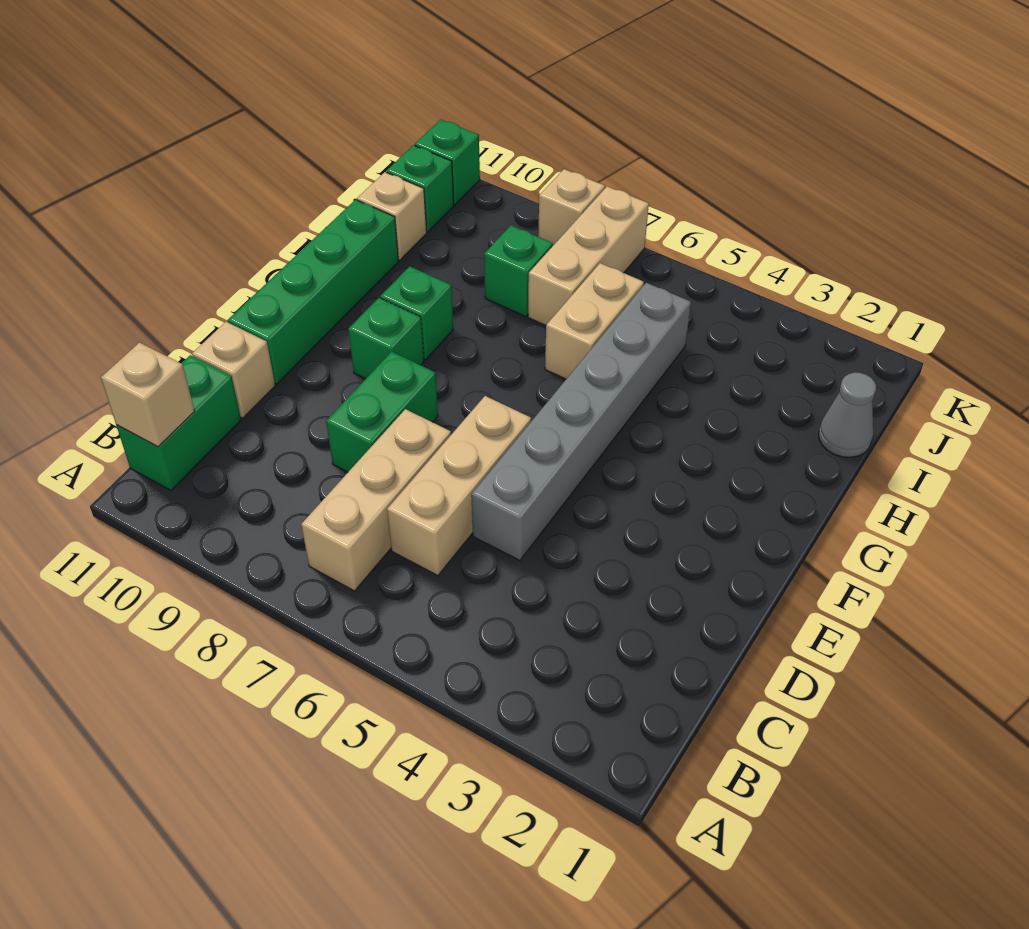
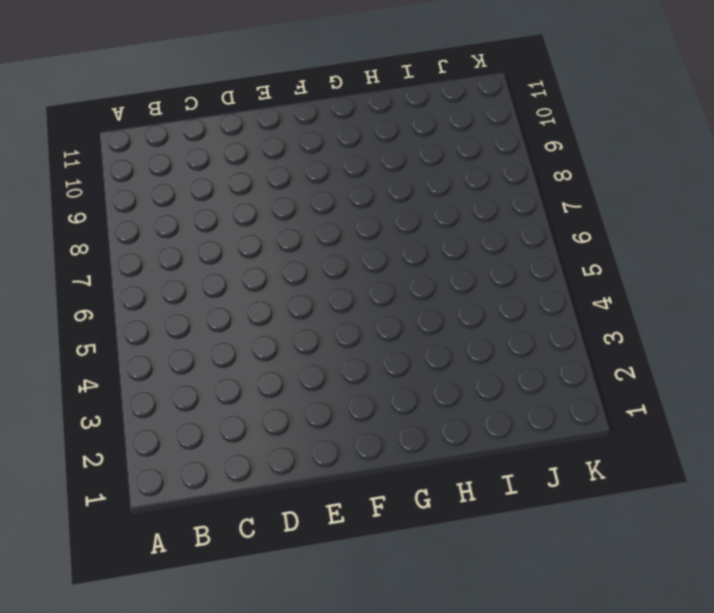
none -> tan brick B7:D7 level 1
none -> green brick B11:C11 level 1
none -> tan brick C6:E6 level 1

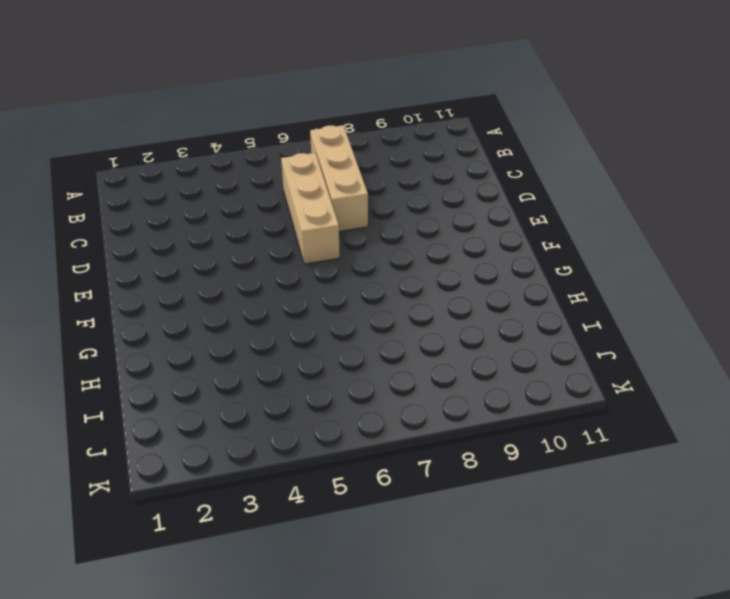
none -> green brick B11:C11 level 1
none -> grey brick D5:I5 level 1
none -> green brick D8:E8 level 1

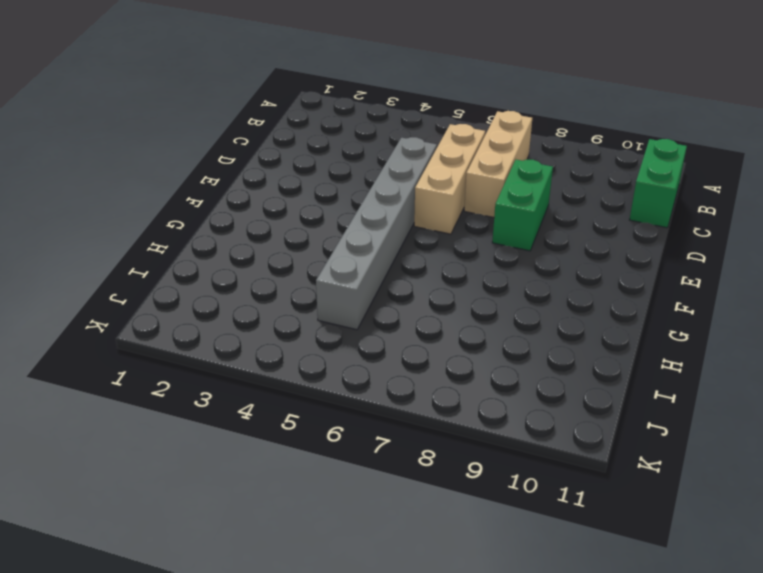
none -> tan brick D11 level 1
none -> green brick E11:H11 level 1
none -> green brick F9 level 1

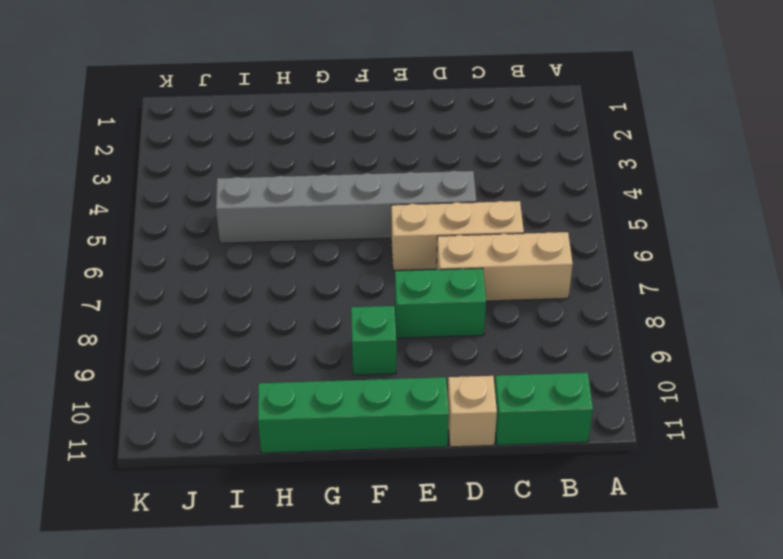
none -> green brick G9 level 1
none -> tan brick H6:I6 level 1
none -> grey cone I1 level 1

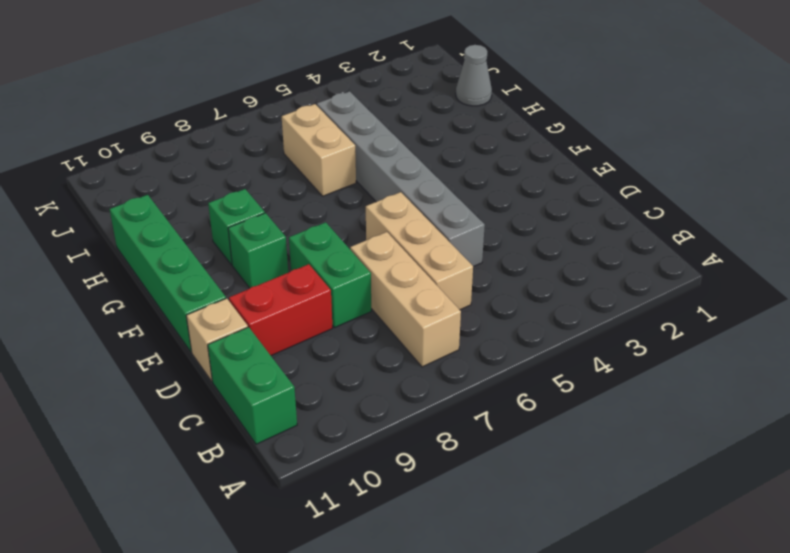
red brick D9:D10 level 1 -> none
none -> tan brick I7:K7 level 1
none -> green brick I8 level 1
none -> tan brick I11 level 1

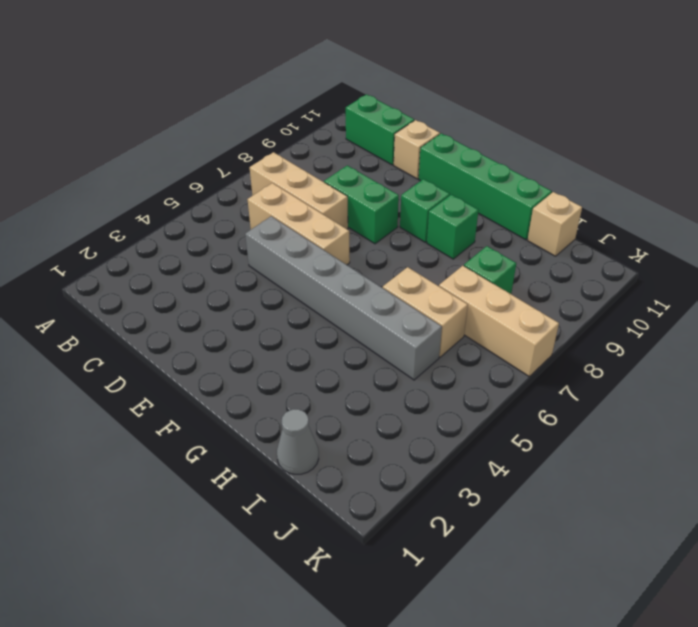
none -> green brick J11 level 1
none -> tan brick K8 level 1
none -> green brick K11 level 1

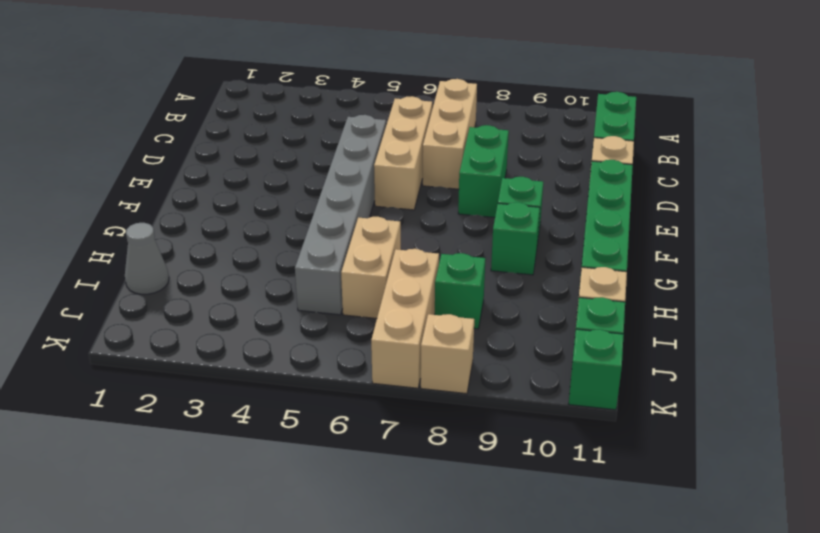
none -> tan brick B11 level 2

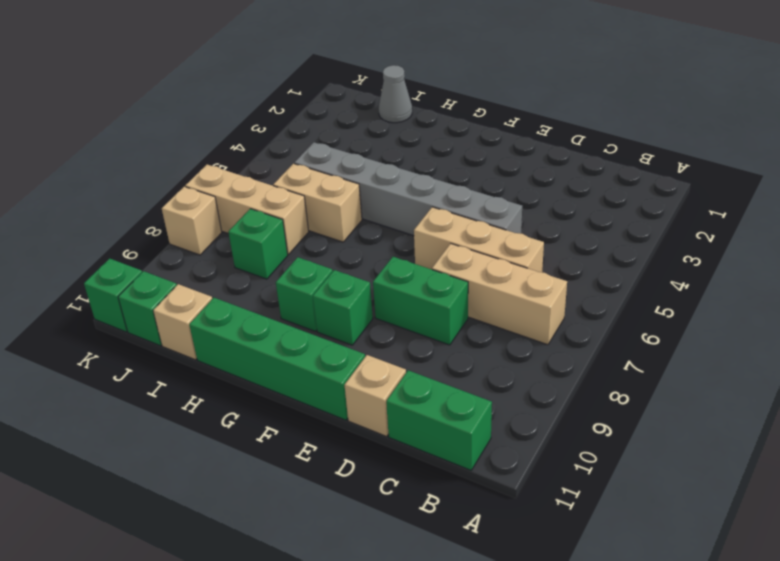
none -> tan brick B11 level 2

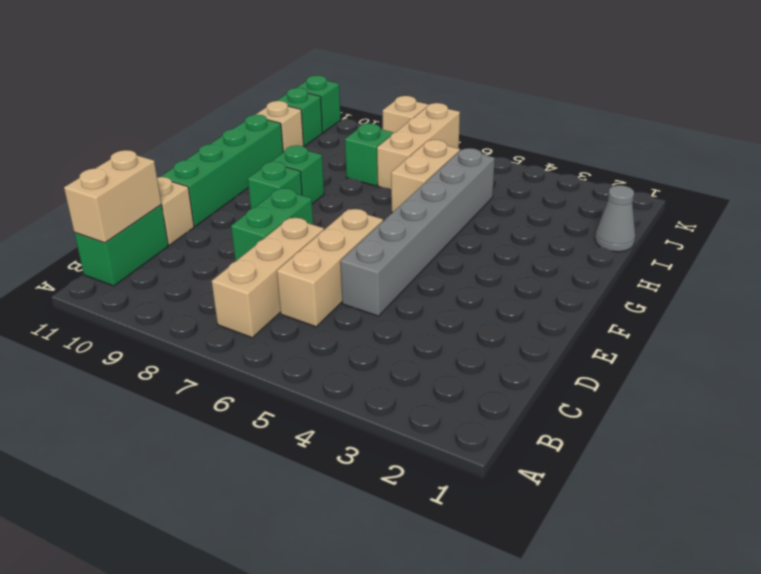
tan brick B11:C11 level 2 -> tan brick B11 level 2

